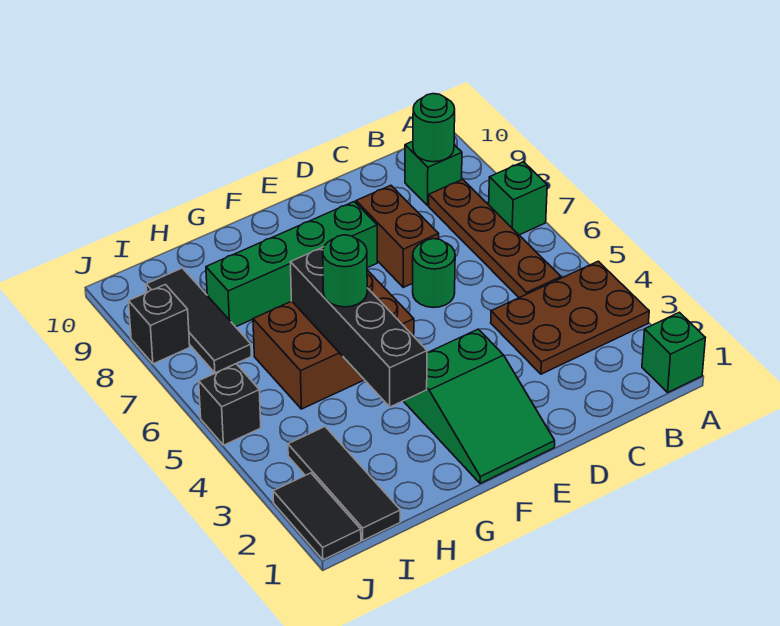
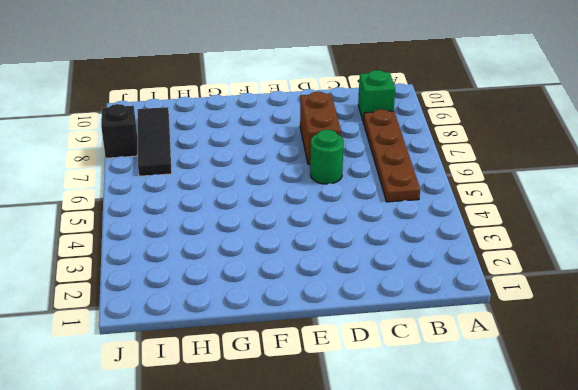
none -> green brick A1 level 1
none -> brown plate A3:C4 level 1
none -> green brick A7 level 1

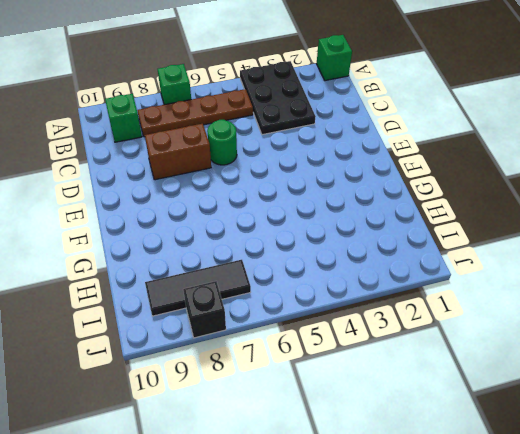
black plate A3:C4 level 1 -> brown plate A3:C4 level 1
none -> green slope E1:F3 level 1 top 3
none -> green brick E8:H8 level 1
none -> brown brick F5:H6 level 1

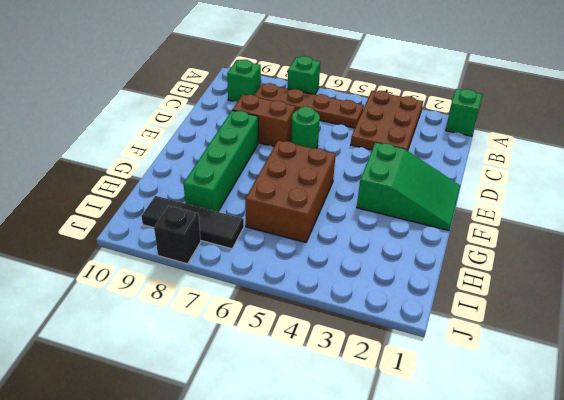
none -> black tile I1:I3 level 1
none -> black tile J1:J2 level 1
none -> black brick J5 level 1

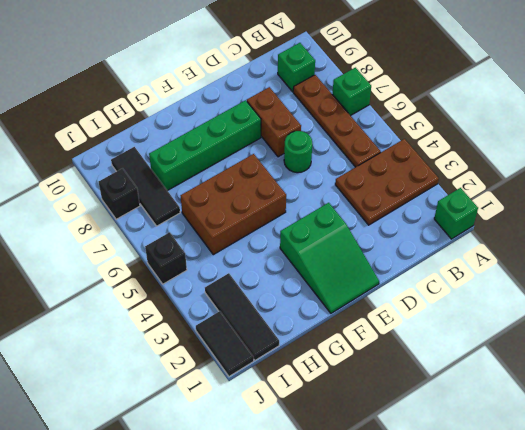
none -> green round brick B9 level 2
none -> black brick G3:G6 level 2
none -> green round brick G5 level 3

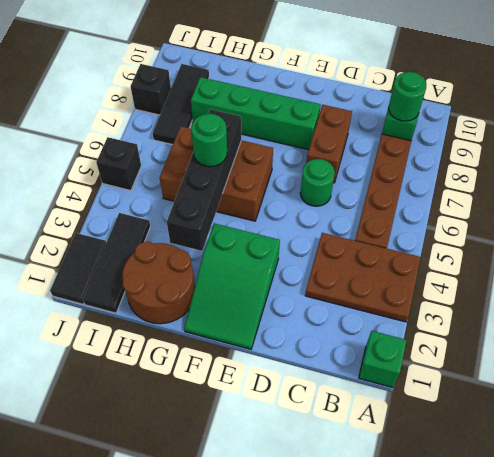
brown round brick G1:H2 level 1 -> none
none -> green brick A7 level 1

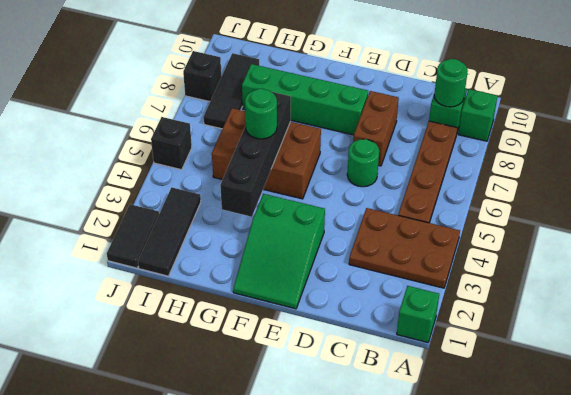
green brick A9 level 1 -> green brick A7 level 1

